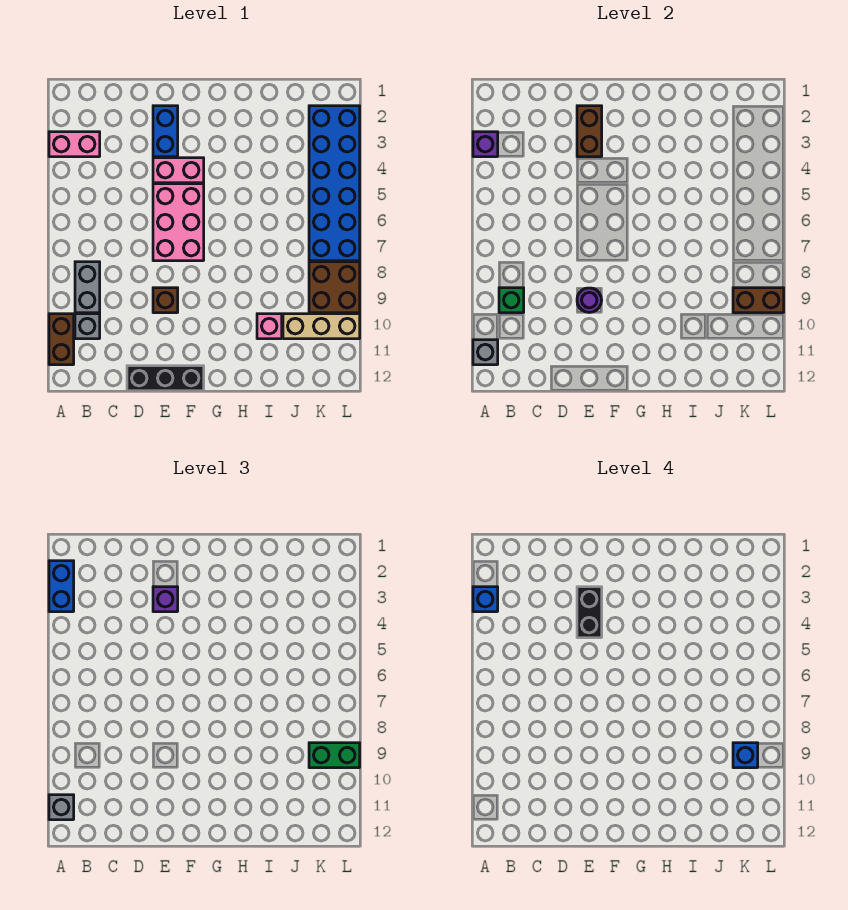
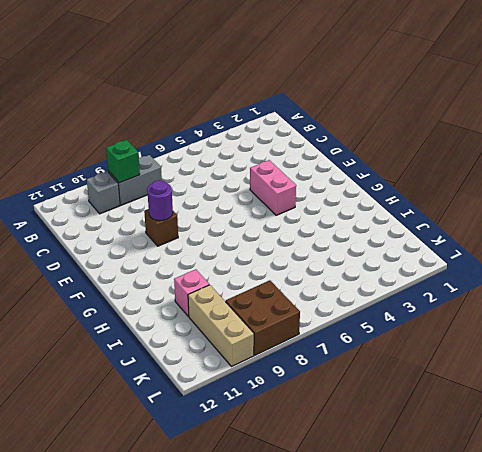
none -> pink brick A3:B3 level 1
none -> brown brick A10:A11 level 1
none -> black brick D12:F12 level 1

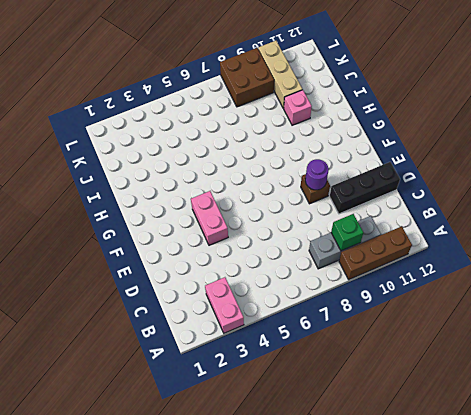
brown brick A9:A11 level 1 -> brown brick A10:A11 level 1
black brick D10:D12 level 1 -> black brick D12:F12 level 1
none -> blue brick E2:E3 level 1
none -> pink brick E5:F7 level 1
none -> blue brick K2:L7 level 1

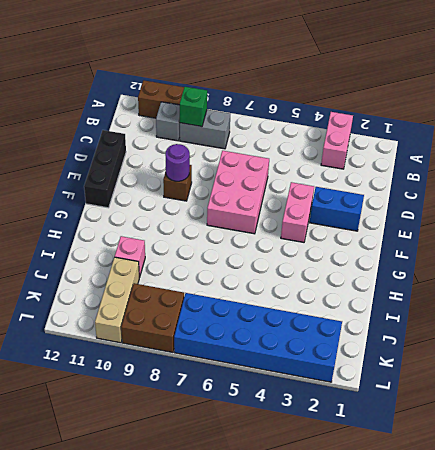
pink brick D6:F7 level 1 -> pink brick E5:F7 level 1
none -> purple brick A3 level 2
none -> grey brick A11 level 2
none -> brown brick E2:E3 level 2

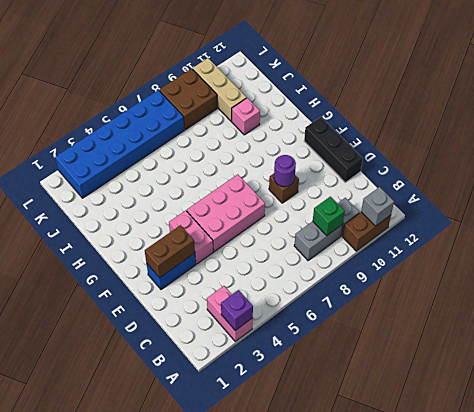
none -> brown brick K9:L9 level 2
none -> blue brick A2:A3 level 3
none -> grey brick A11 level 3

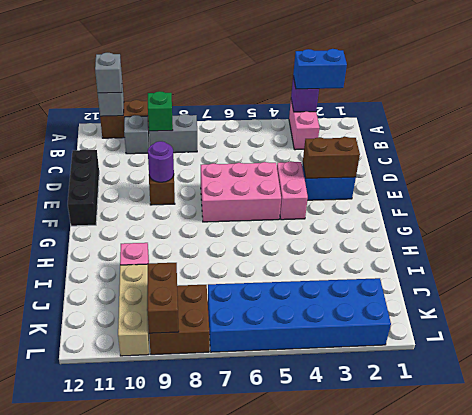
none -> purple brick E3 level 3
none -> green brick K9:L9 level 3
none -> blue brick A3 level 4

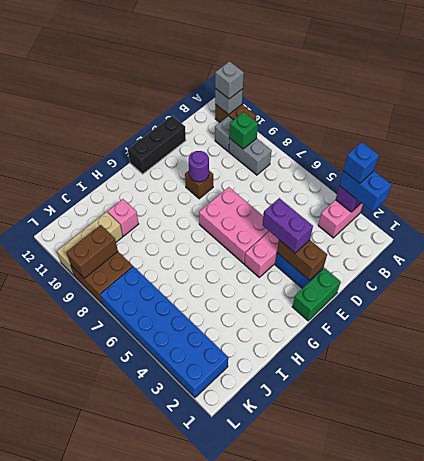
green brick E1:F1 level 1 -> green brick K9:L9 level 3
purple brick E3:E4 level 3 -> purple brick E3 level 3
none -> black brick E3:E4 level 4
none -> blue brick K9 level 4

